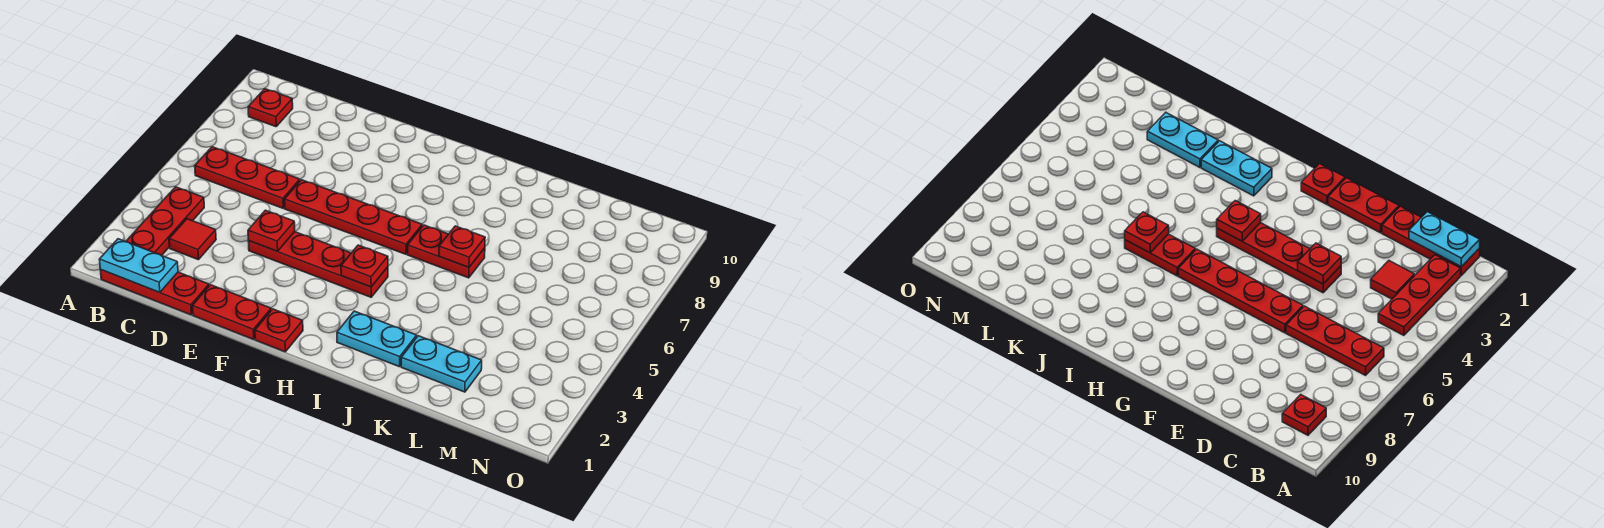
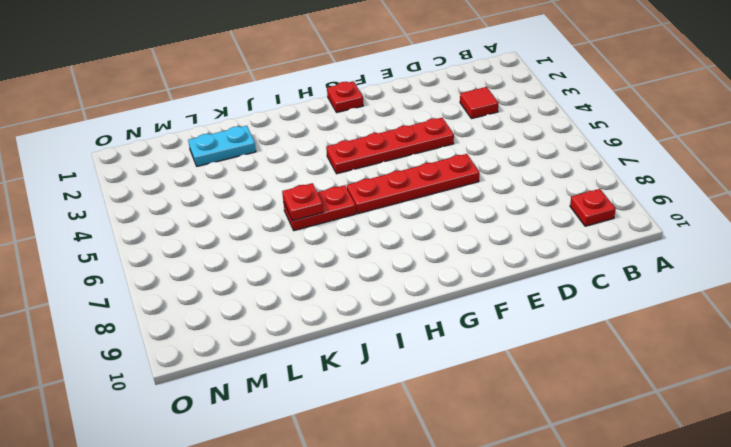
none -> red plate B1:D1 level 1
none -> red plate B2:B4 level 1
none -> red plate B6:D6 level 1

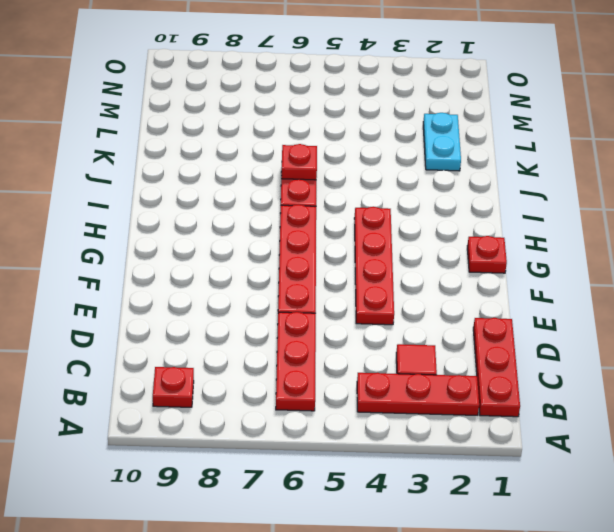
none -> red plate E1:F1 level 1
none -> cyan plate I2:J2 level 1
none -> cyan plate B1:C1 level 2

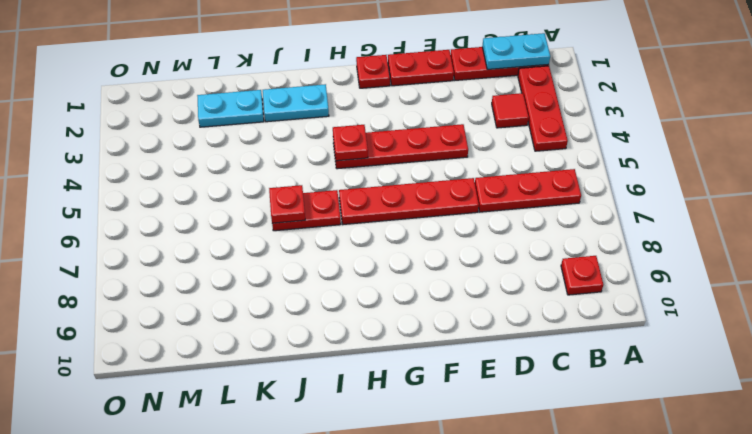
none -> red plate E4 level 2

